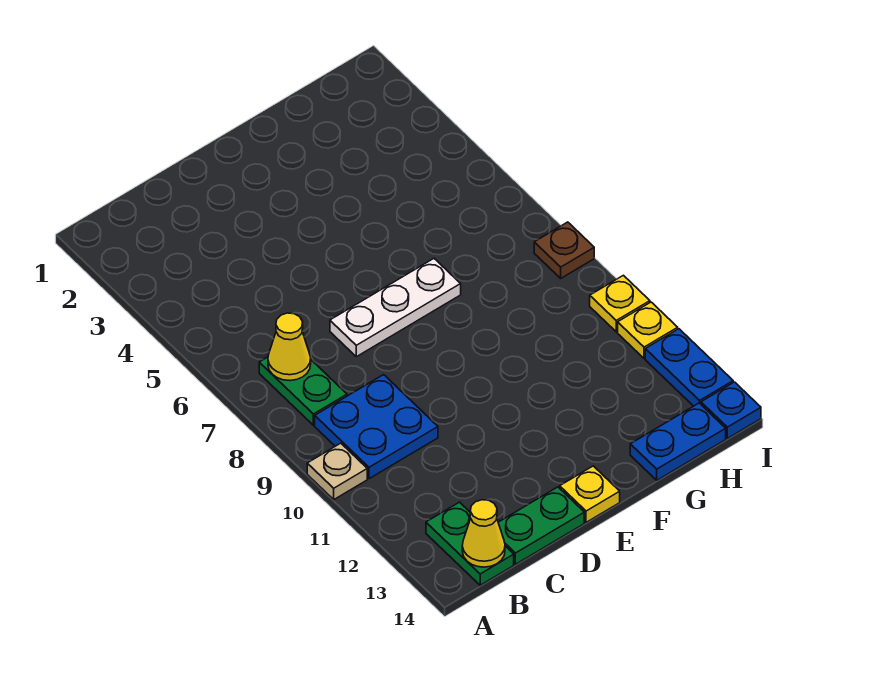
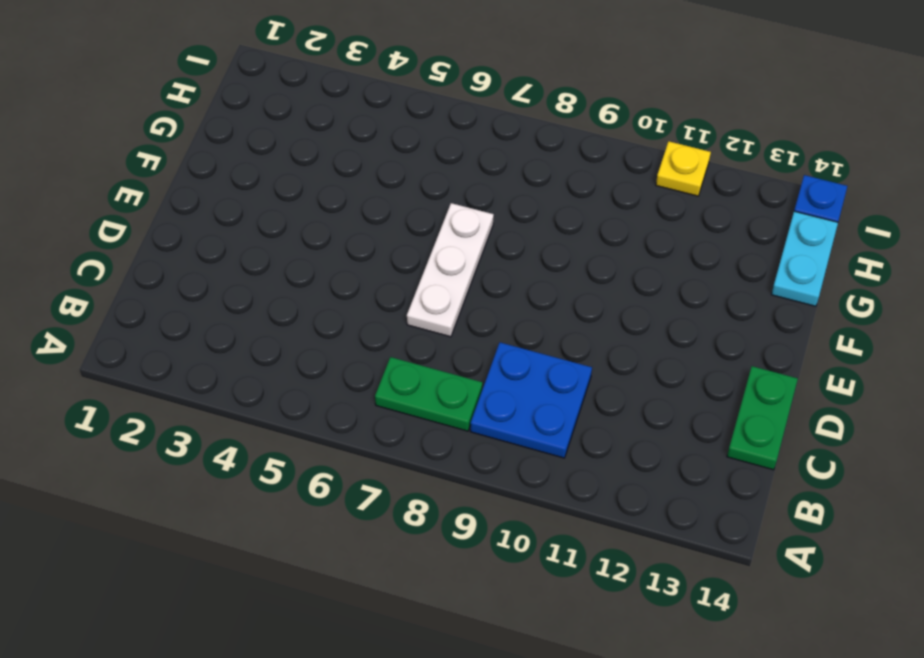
cyan plate G14:H14 level 1 -> blue plate G14:H14 level 1
none -> tan plate A10 level 1
none -> green plate B13:B14 level 1
none -> yellow plate E14 level 1

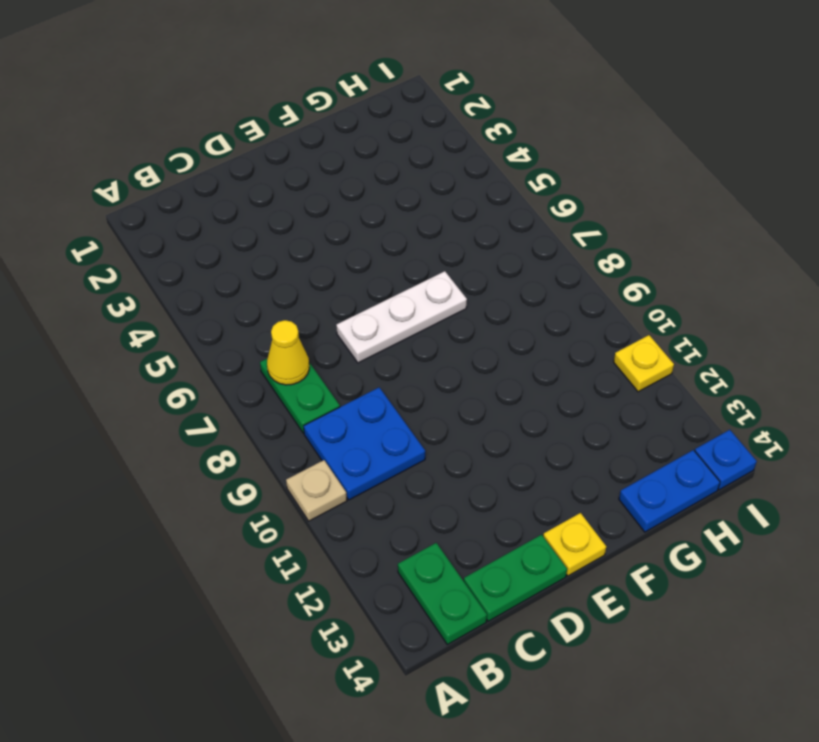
none -> brown plate I8 level 1
none -> yellow plate I10 level 1
none -> blue plate I12:I13 level 1

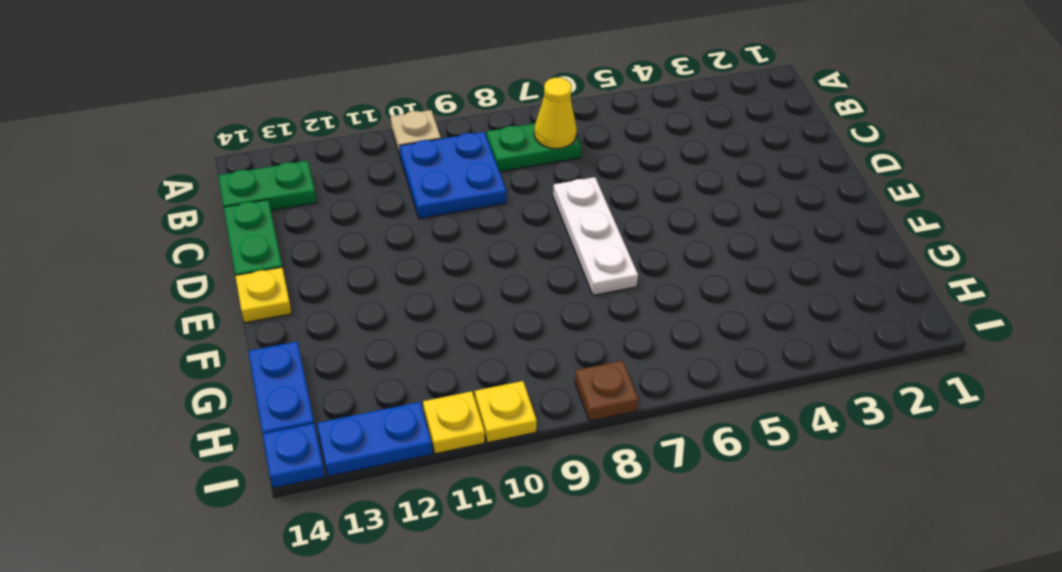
none -> yellow cone B14 level 2

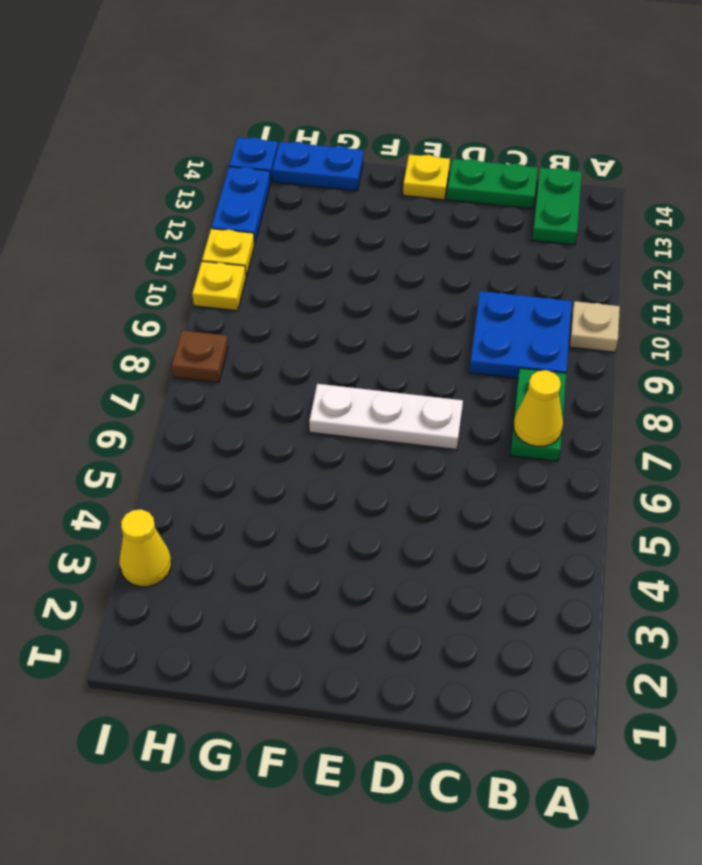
yellow cone I3 level 1 -> yellow cone B14 level 2

